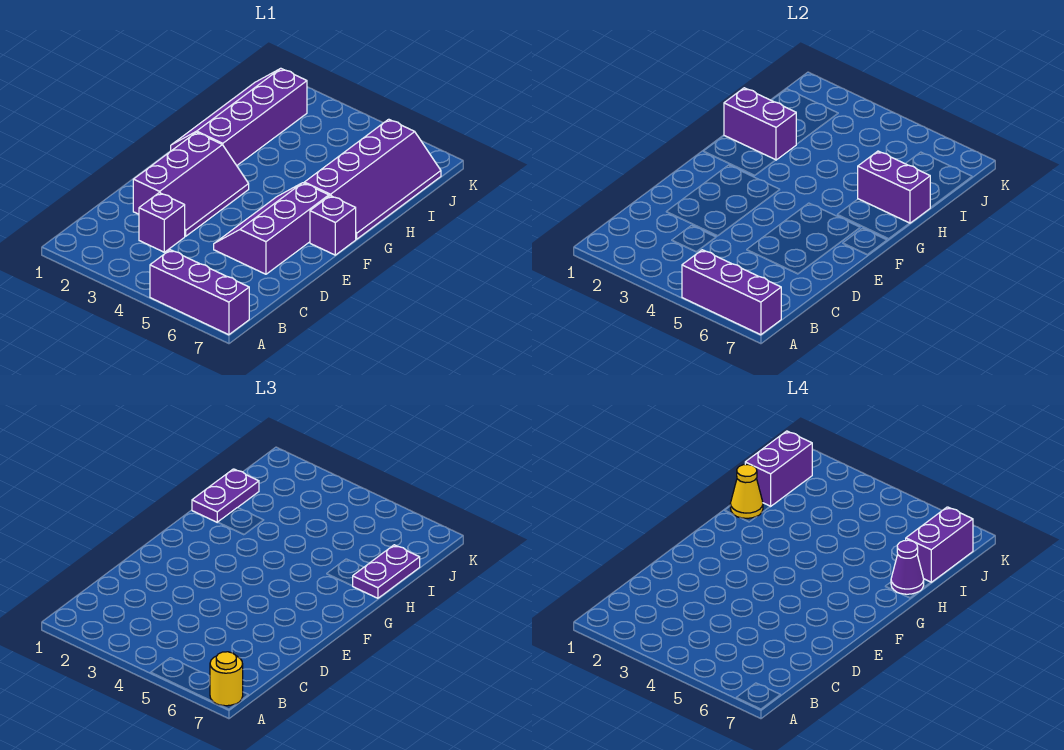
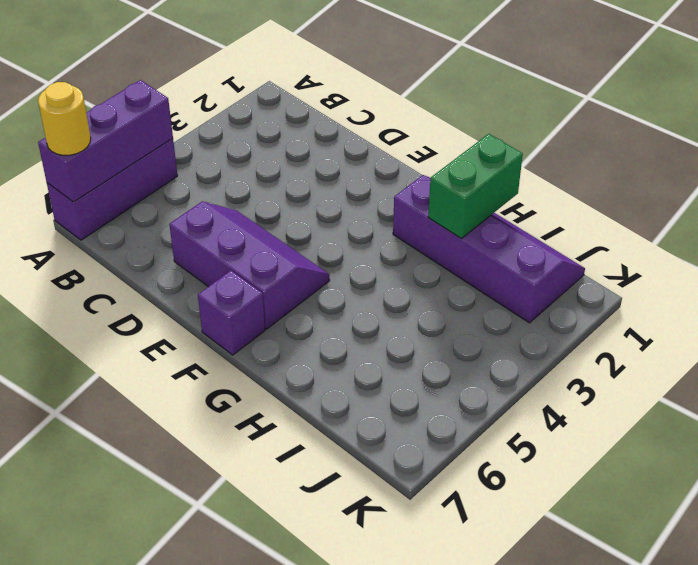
green brick H1:H2 level 2 -> purple brick H1:H2 level 2
none -> purple brick C3 level 1
none -> purple slope D2:F3 level 1 top 2
none -> purple slope G6:J7 level 1 top 6

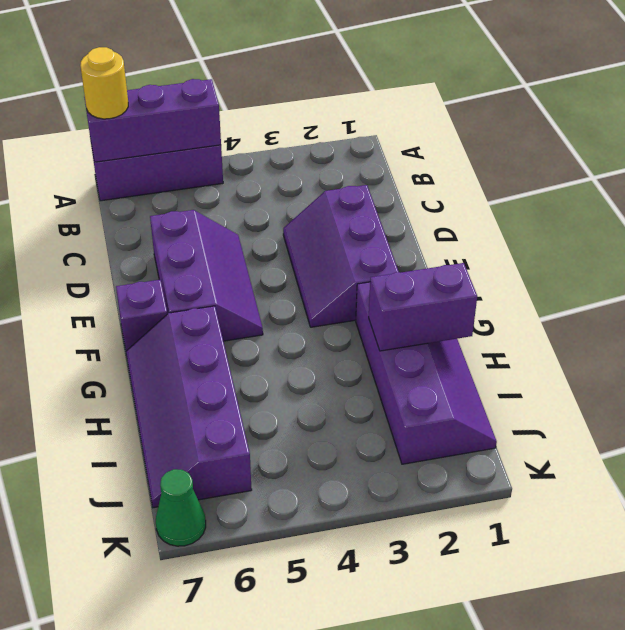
green cone K7 level 1 -> none
none -> purple brick C3 level 1
none -> purple brick H6:H7 level 2
none -> purple plate H1:I1 level 3

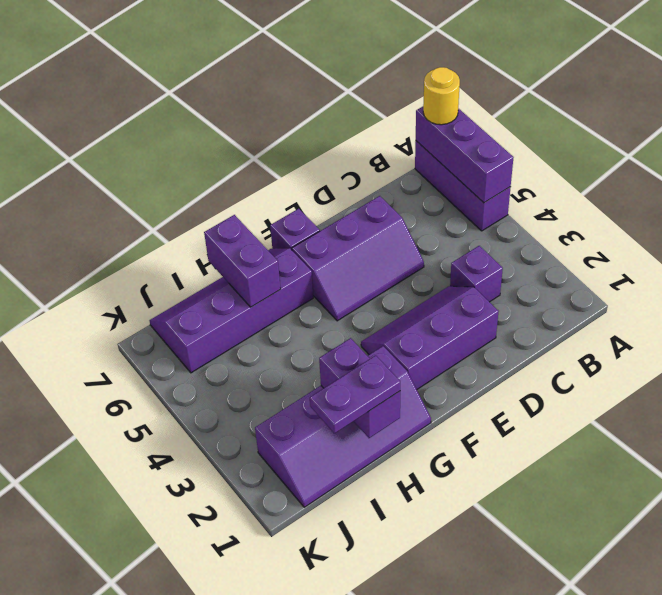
none -> purple plate H7:I7 level 3
none -> yellow cone H1 level 4
none -> purple cone H7 level 4

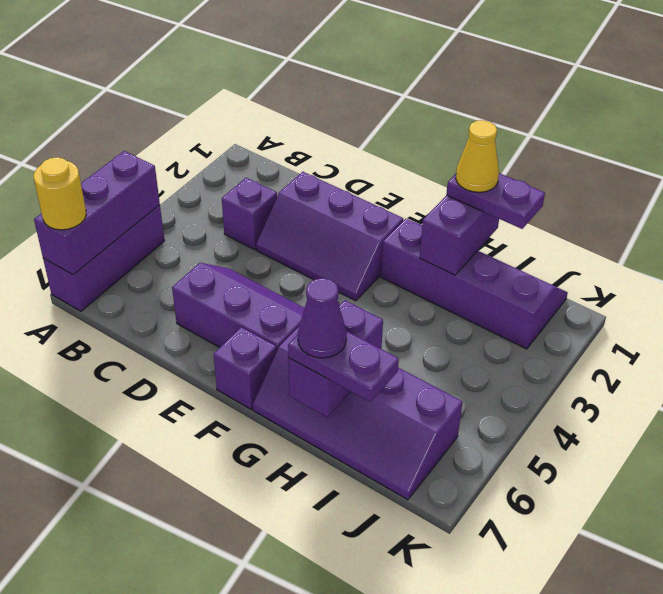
none -> purple brick I1:J1 level 4
none -> purple brick I7:J7 level 4

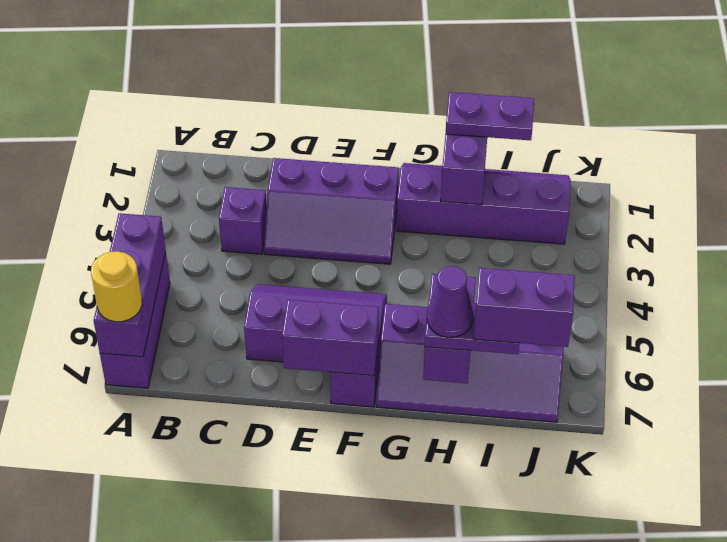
purple brick E7:F7 level 2 -> purple brick I1:J1 level 4
none -> yellow cone H1 level 4

